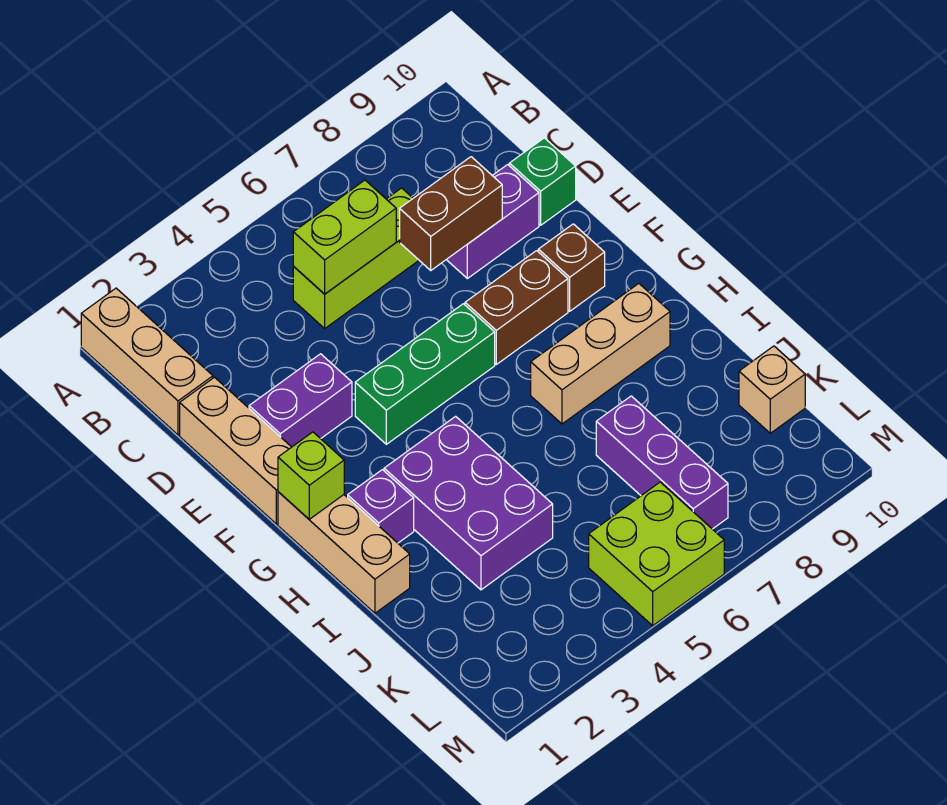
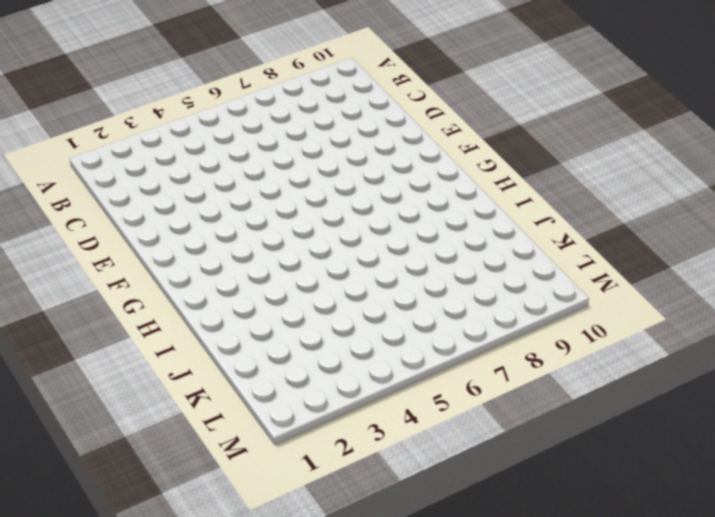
none -> tan brick A1:C1 level 1
none -> lime brick C5:C7 level 1
none -> tan brick D1:F1 level 1

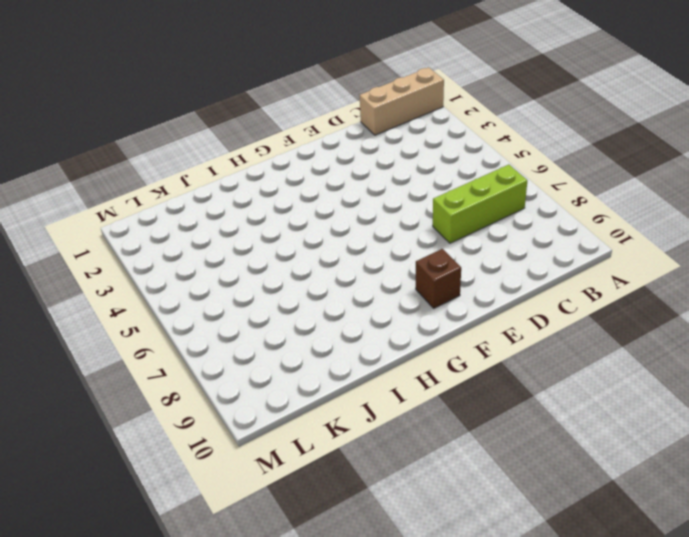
lime brick B7:D7 level 1 -> lime brick C5:C7 level 1
none -> tan brick D1:F1 level 1
none -> purple brick D8:D9 level 1
none -> green brick D10 level 1

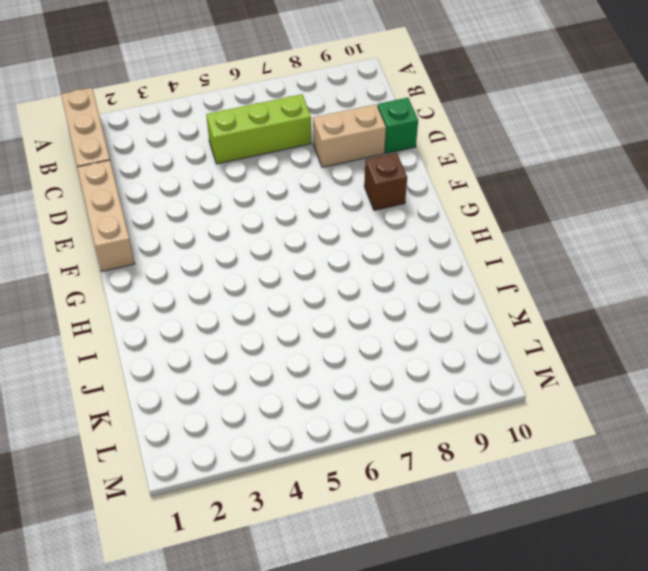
tan brick D8:D9 level 1 -> purple brick D8:D9 level 1
none -> purple brick E2:E3 level 1
none -> green brick F4:F6 level 1
none -> brown brick F7:F8 level 1

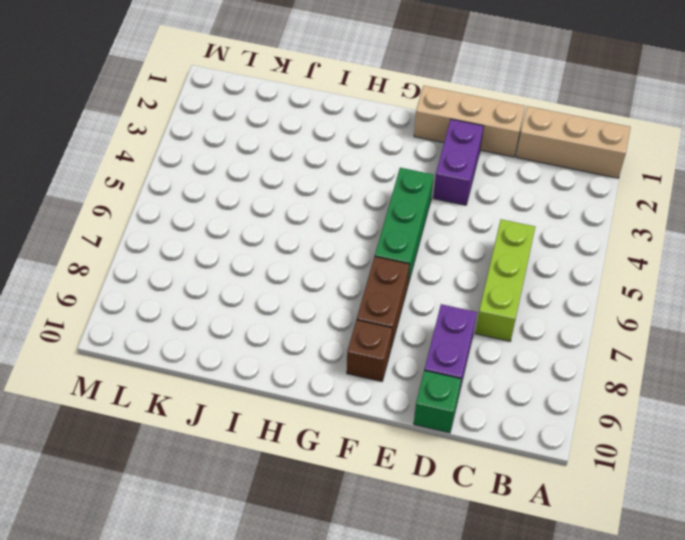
none -> tan brick G1:I1 level 1
none -> purple brick H2 level 1
none -> purple brick H3:J4 level 1

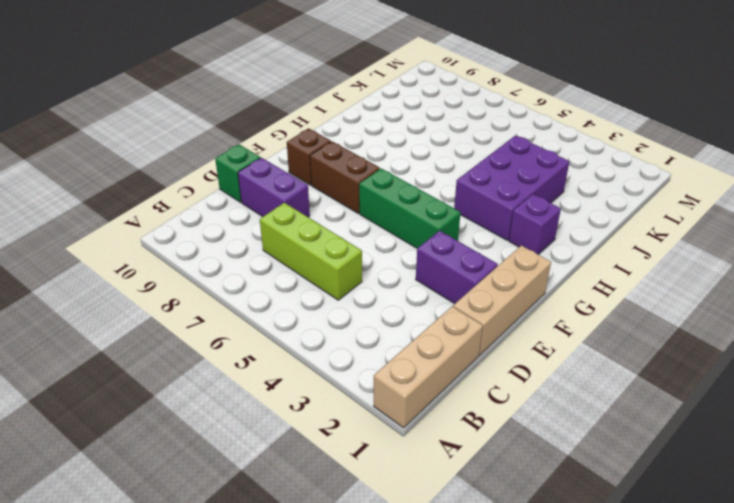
none -> tan brick G1:I1 level 1
none -> tan brick H7:H9 level 1
none -> purple brick J7:L7 level 1

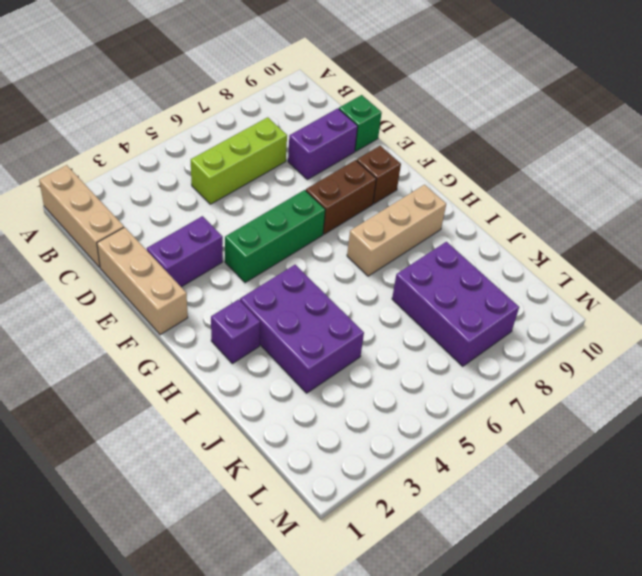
purple brick J7:L8 level 1 -> purple brick J7:L7 level 1
none -> tan brick G1:I1 level 1
none -> tan brick K10 level 1
none -> lime brick L5:M6 level 1

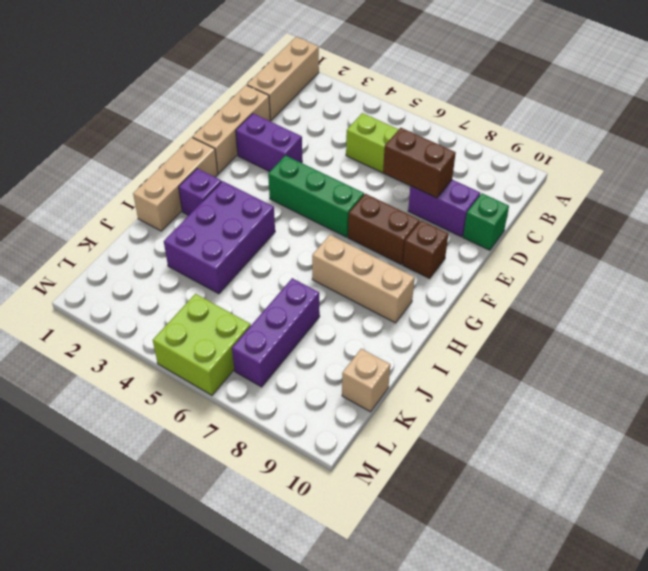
none -> lime brick C5:C6 level 2
none -> lime brick G1 level 2

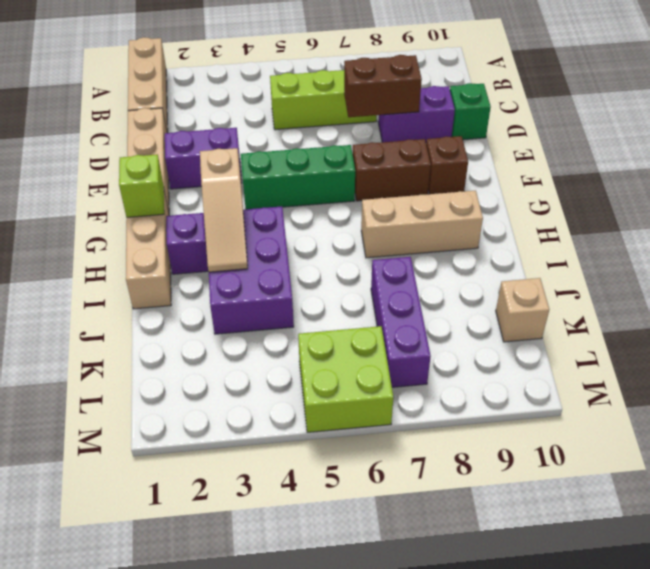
tan slope G3:I3 level 2 top G -> none
none -> lime brick C5:C6 level 2

